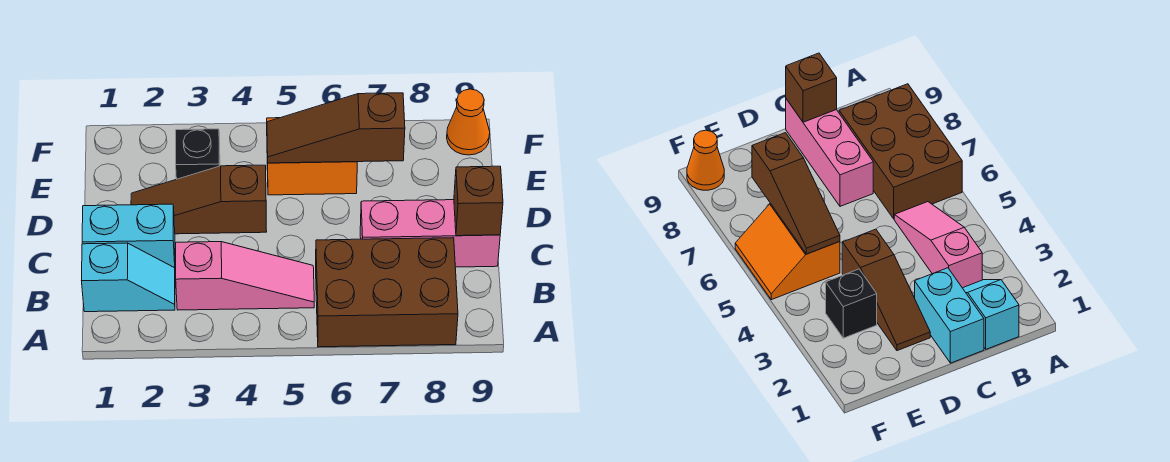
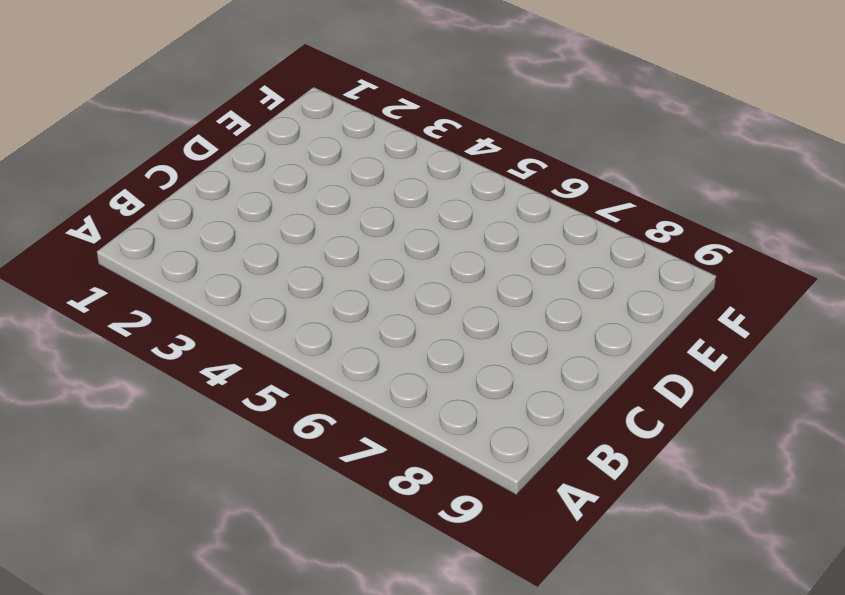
none -> brown brick A6:B8 level 1
none -> cyan slope B1:B2 level 1 top 1

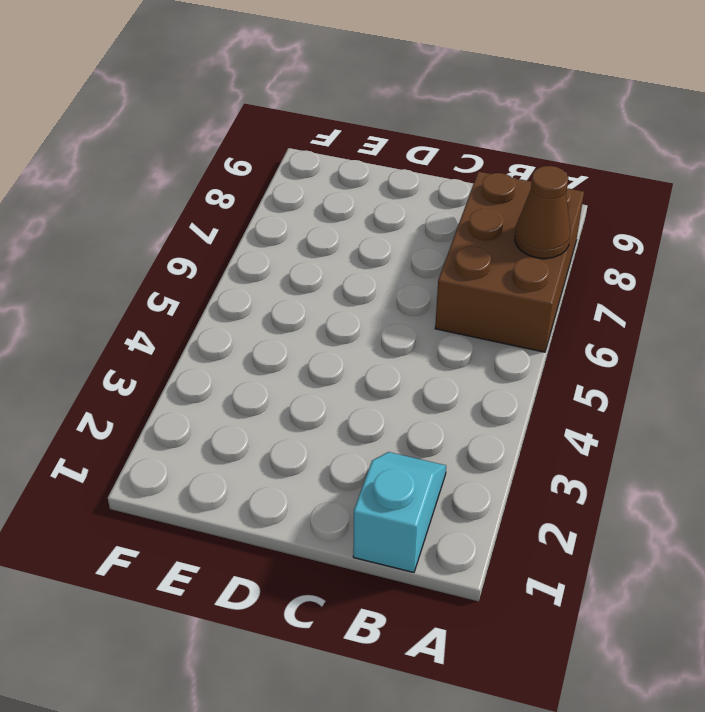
brown cone A7 level 2 -> none
none -> pink slope B3:B5 level 1 top 3
none -> cyan brick C1:C2 level 1

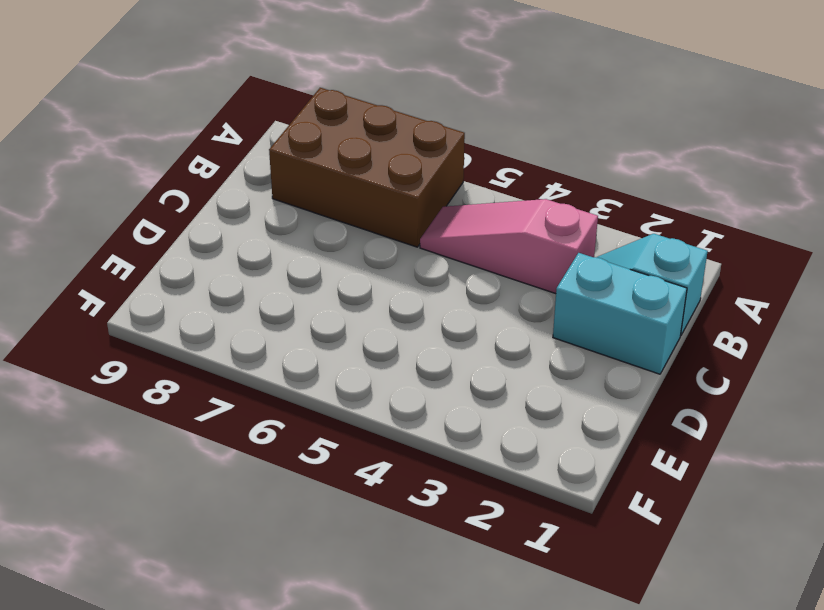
none -> pink brick C7:C9 level 1
none -> brown slope D2:D4 level 1 top 4

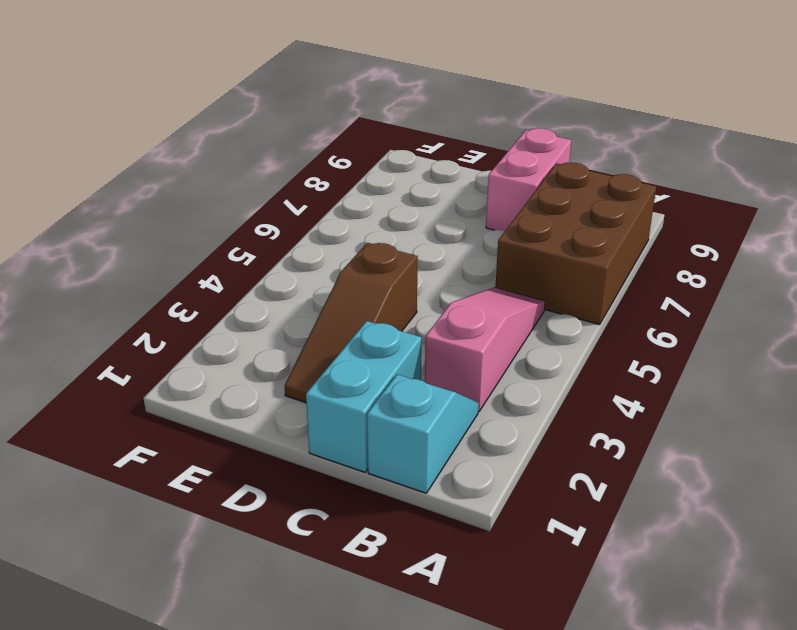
pink brick C8:C9 level 1 -> pink brick C7:C9 level 1
none -> black brick E3 level 1
none -> orange slope E5:F6 level 1 top E

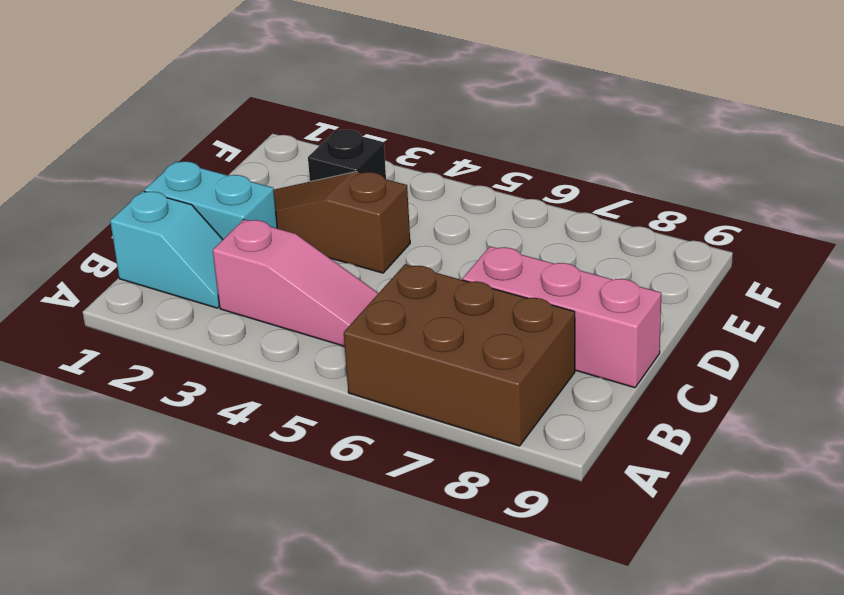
none -> orange slope E5:F6 level 1 top E
none -> orange cone F9 level 1

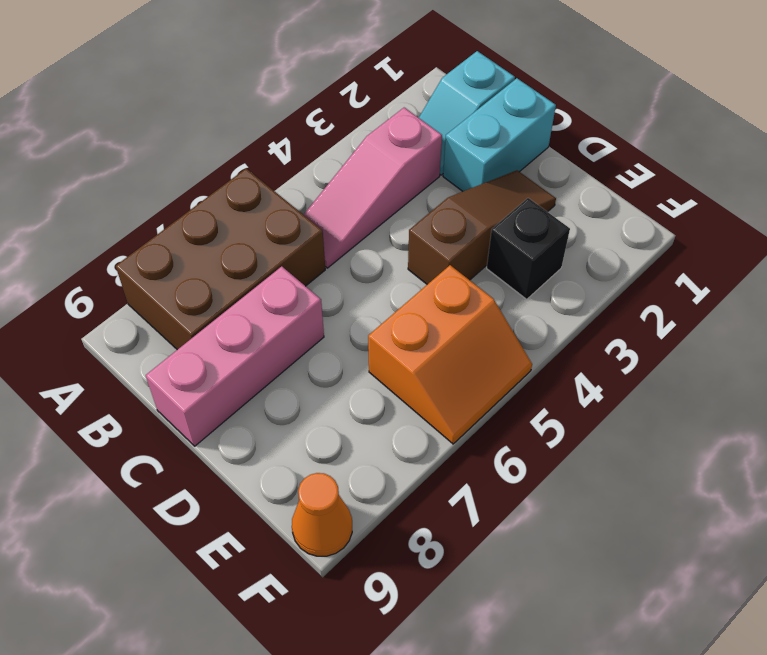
none -> brown brick C9 level 2
none -> brown slope E5:E7 level 2 top 7

